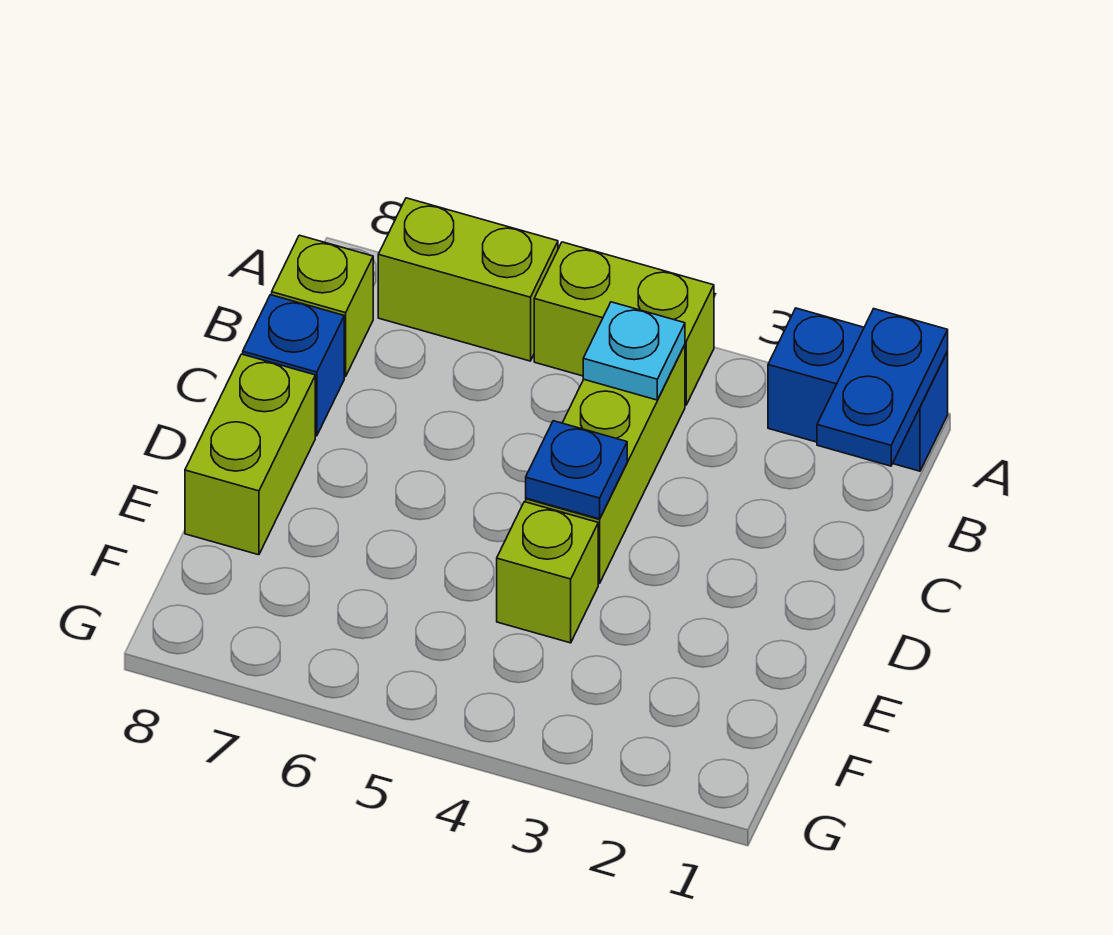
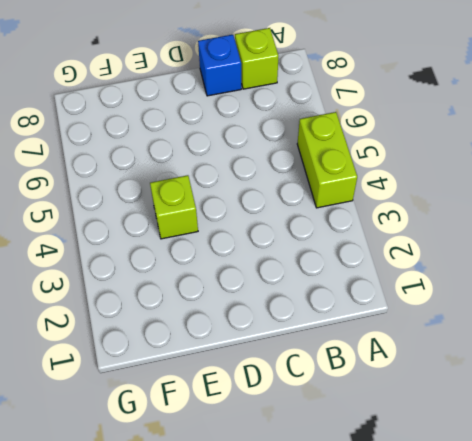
none -> blue brick A1:A2 level 1
none -> lime brick A6:A7 level 1

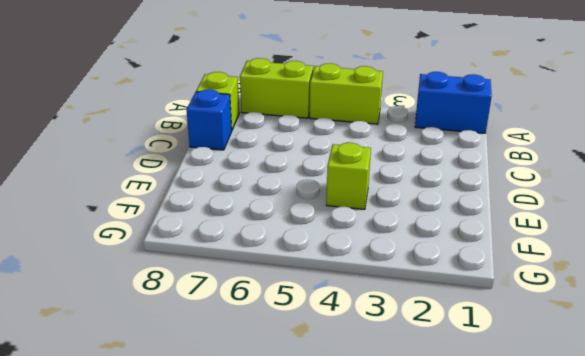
none -> lime brick B4:D4 level 1
none -> lime brick D8:E8 level 1

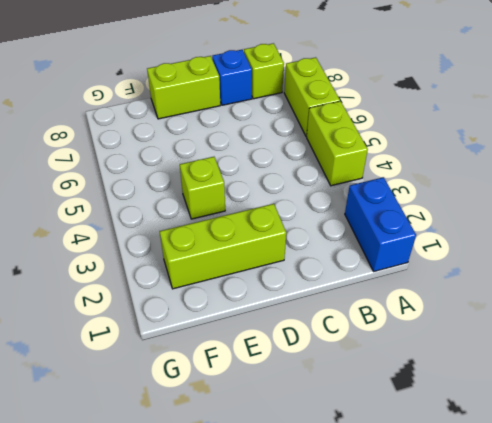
lime brick D2:F2 level 1 -> lime brick B4:D4 level 1
none -> blue plate A1:B1 level 2
none -> cyan plate B4 level 2

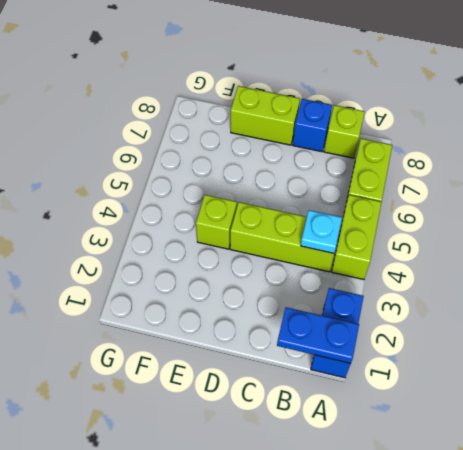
none -> blue plate D4 level 2

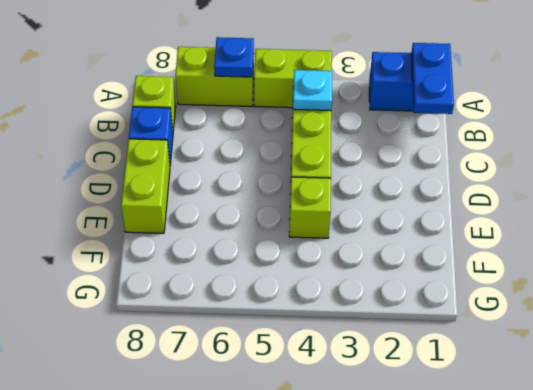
blue plate A6 level 2 -> blue plate D4 level 2

